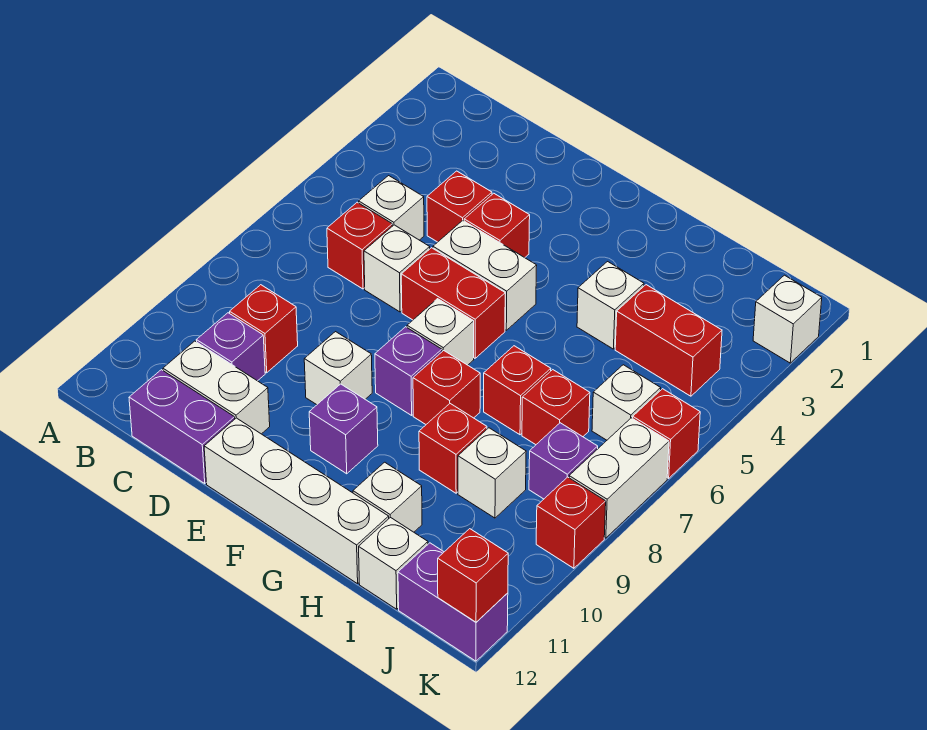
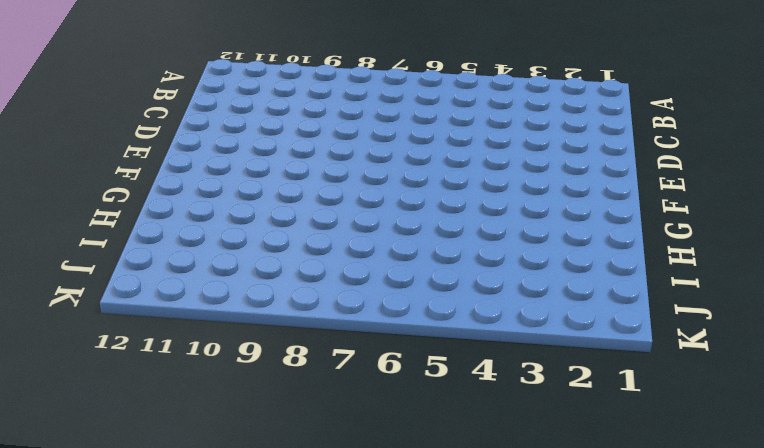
none -> white brick C5 level 1
none -> red brick C6 level 1
none -> red brick C9 level 1
none -> purple brick C10 level 1

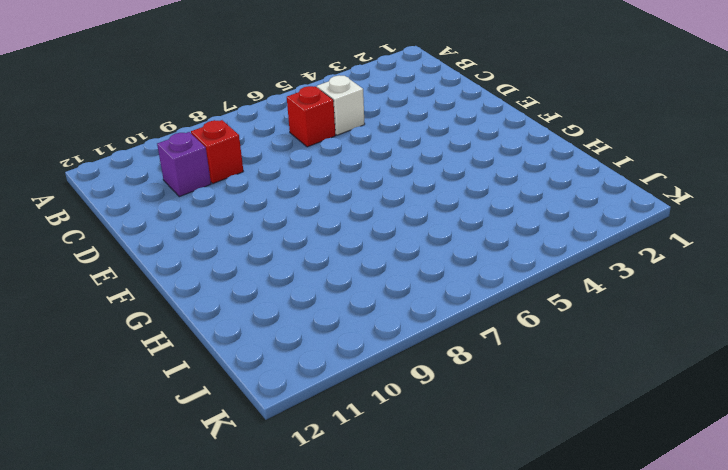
none -> white brick C11:D11 level 1
none -> purple brick C12:D12 level 1
none -> red brick D4 level 1
none -> white brick D6 level 1

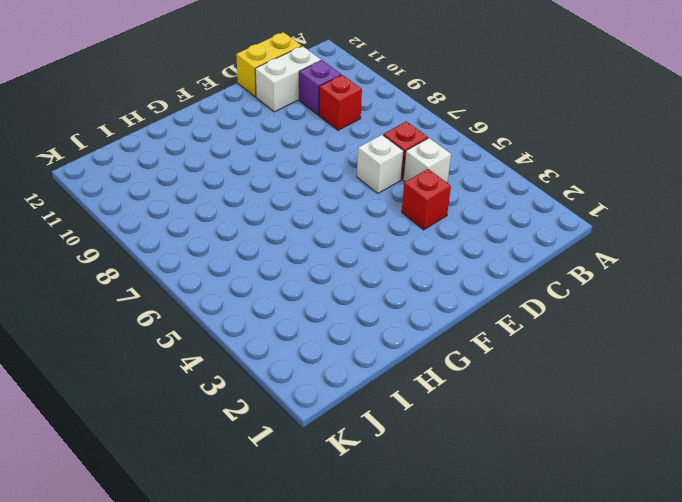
yellow brick C12:D12 level 1 -> purple brick C12:D12 level 1
none -> red brick E4 level 1
none -> white brick E5:F5 level 1
none -> red brick E6:F6 level 1
none -> white brick E9 level 1

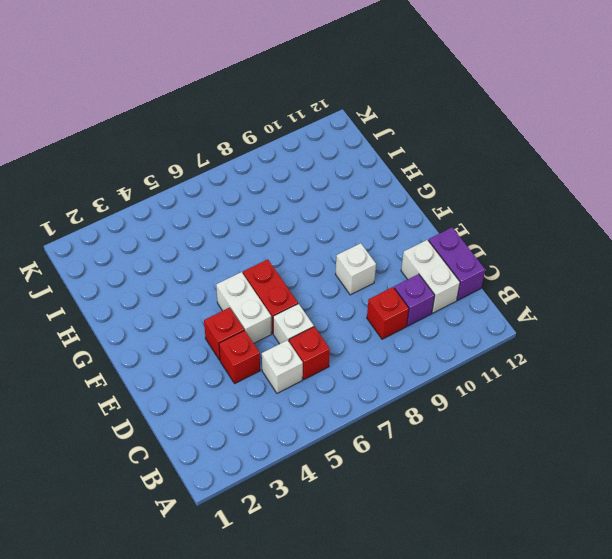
none -> white brick E12:H12 level 1
none -> white brick F7 level 1
none -> purple brick F8 level 1
none -> purple brick F10 level 1

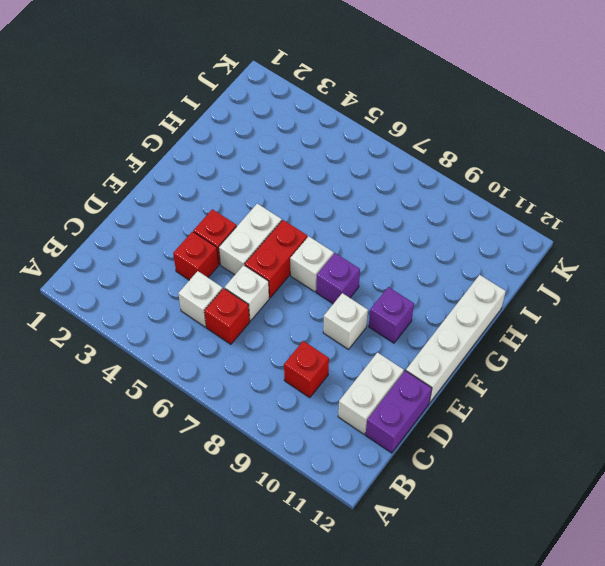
none -> purple brick C10 level 1
none -> red brick G8 level 1
none -> white brick H4 level 1
none -> red brick H7 level 1

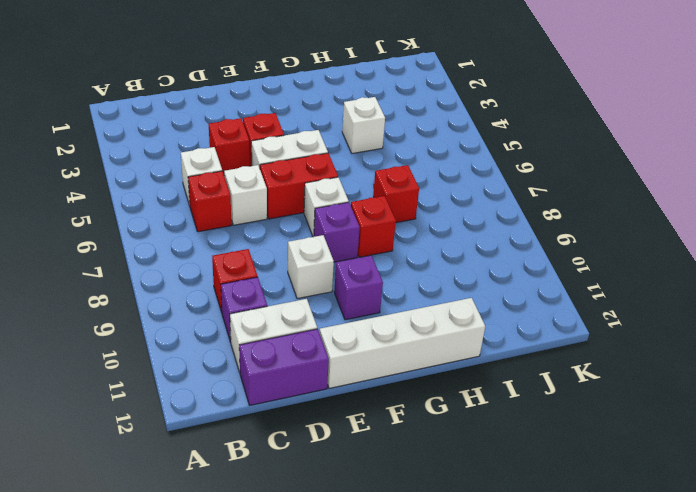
none -> red brick H9 level 1
none -> white brick H11 level 1
none -> red brick I4:J4 level 1
none -> red brick I7 level 1

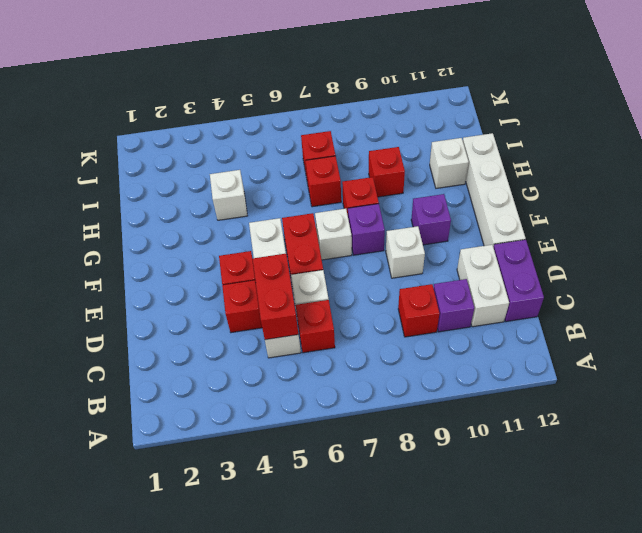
red brick C5:D5 level 2 -> red brick I4:J4 level 1
none -> white brick I9 level 1
none -> white brick I12 level 1
none -> white brick J6 level 1
none -> purple brick J8 level 1

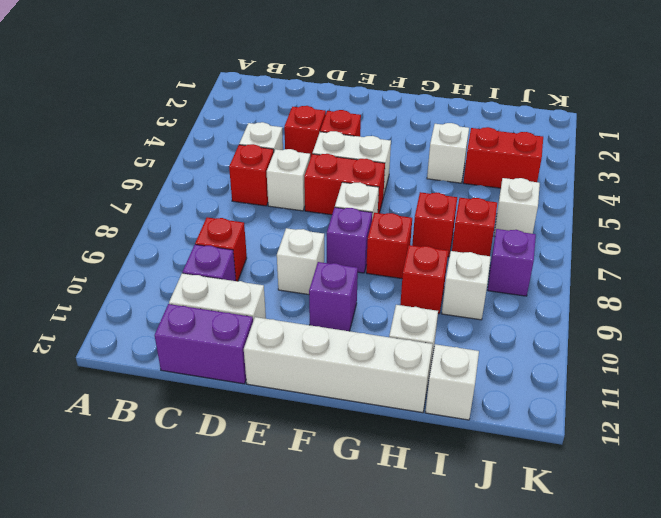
none -> purple brick J12:K12 level 1
none -> white brick K2 level 1
none -> red brick K6 level 1
none -> white brick K7:K8 level 1

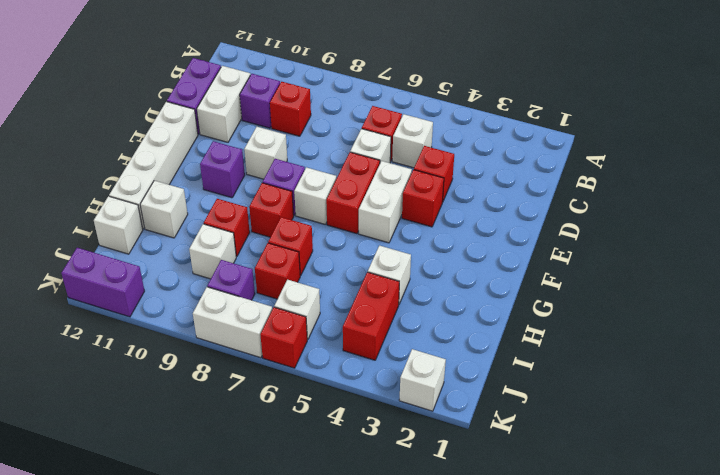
purple brick K11:K12 level 1 -> purple brick J12:K12 level 1
none -> red brick K9 level 1
none -> red brick K12 level 2

